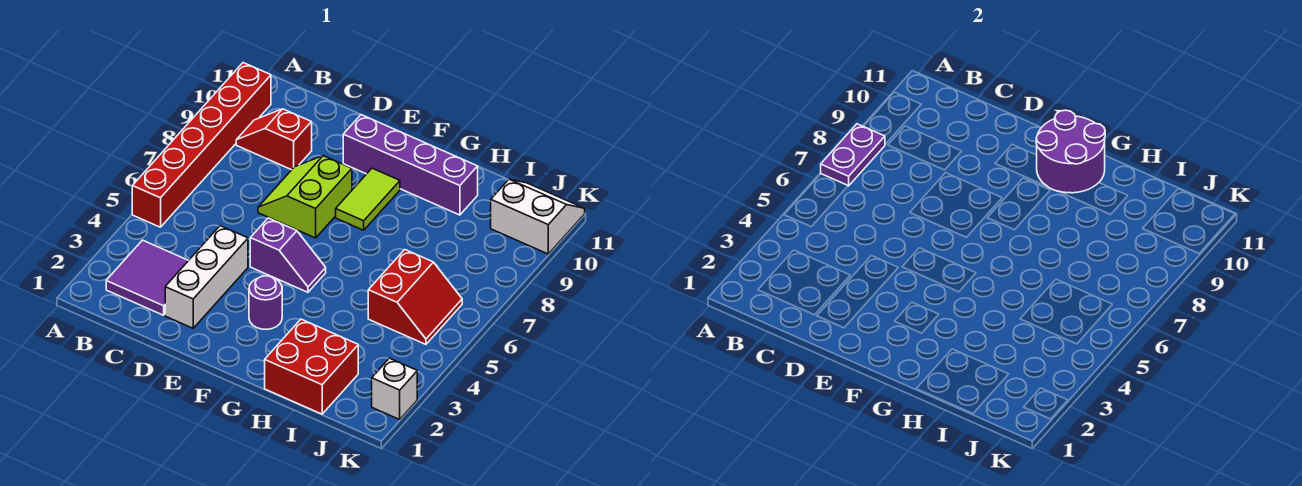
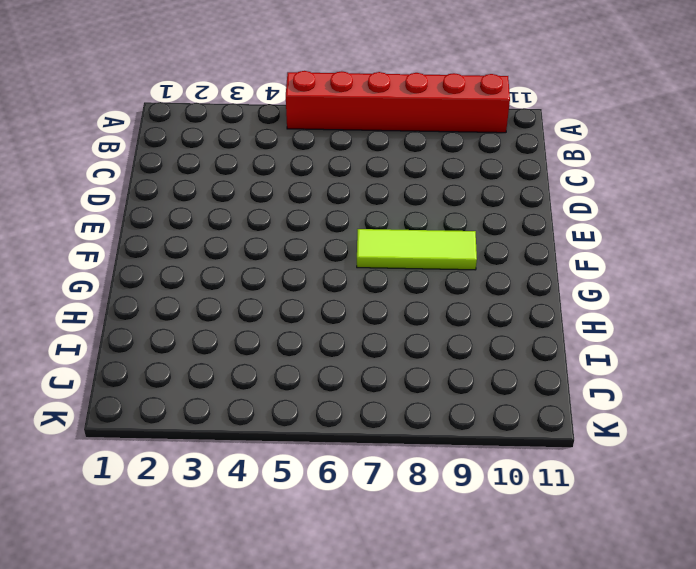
lime tile F7:F9 level 1 -> lime tile F8:F9 level 1
none -> purple tile B2:C3 level 1
none -> red slope B9:C9 level 1 top C
none -> white brick D2:D4 level 1

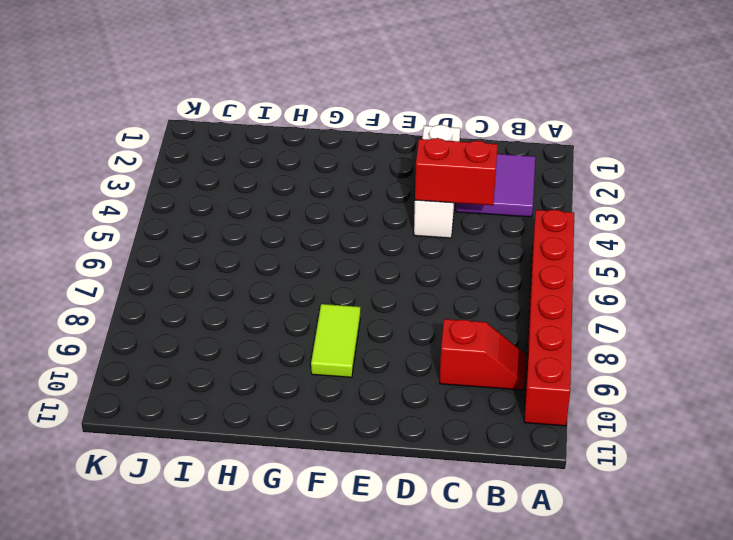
red brick C4:D4 level 2 -> none
none -> lime slope D7:E8 level 1 top E
none -> purple slope E5:F5 level 1 top E
none -> purple brick E10:H10 level 1

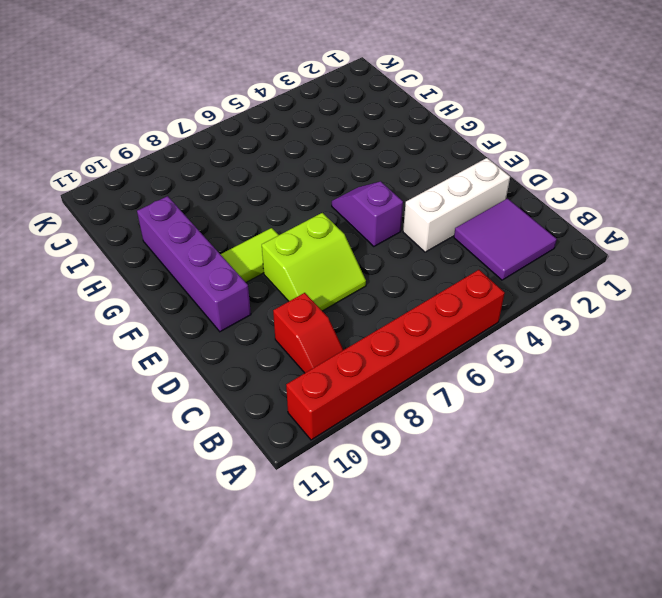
none -> purple round brick F3 level 1
none -> red brick H1:I2 level 1
none -> red slope I5:J6 level 1 top I

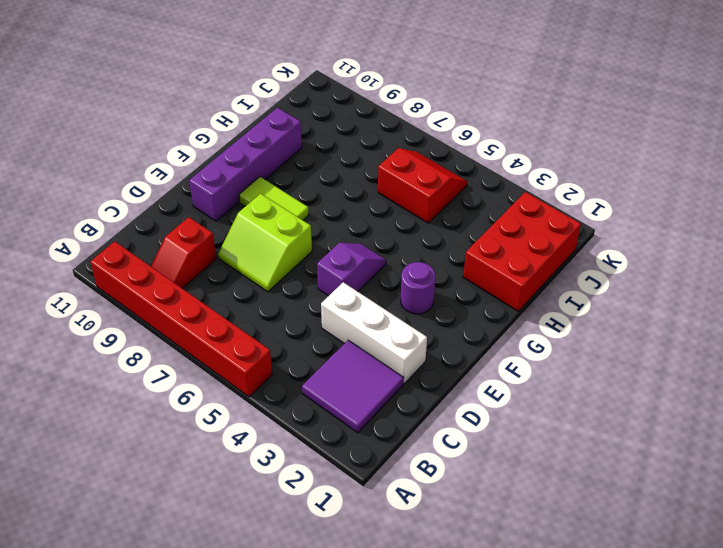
red brick H1:J2 level 1 -> red brick H1:I2 level 1
none -> white slope J10:K11 level 1 top 10
none -> white brick K2 level 1
none -> purple plate A7:A8 level 2

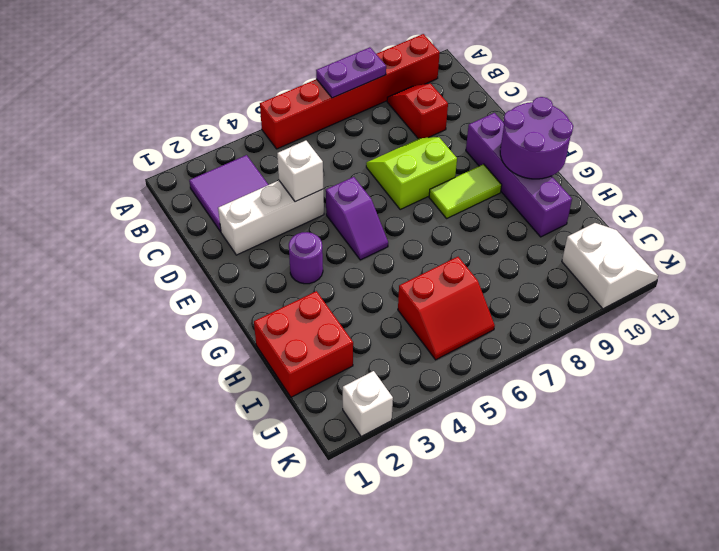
white brick D4 level 2 -> none

